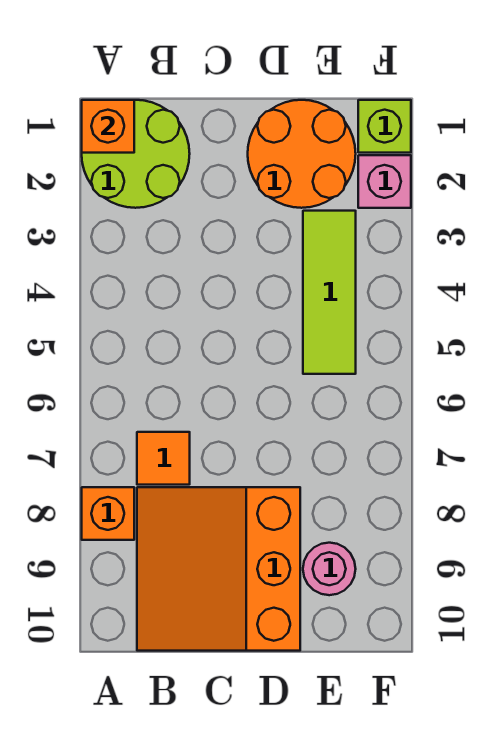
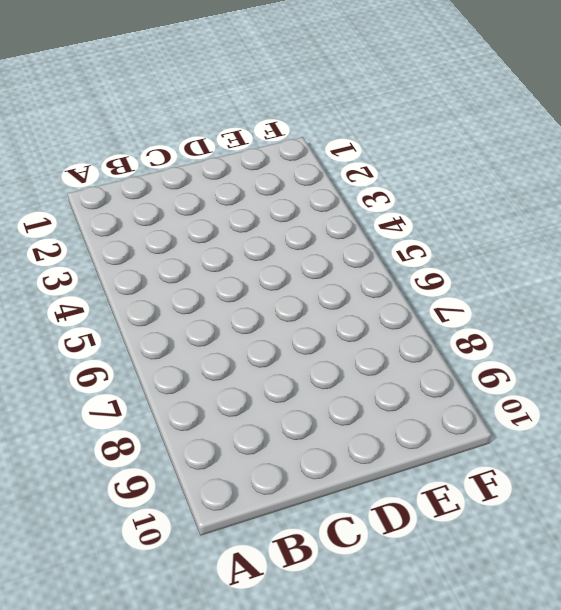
none -> lime round brick A1:B2 level 1
none -> orange brick A8 level 1

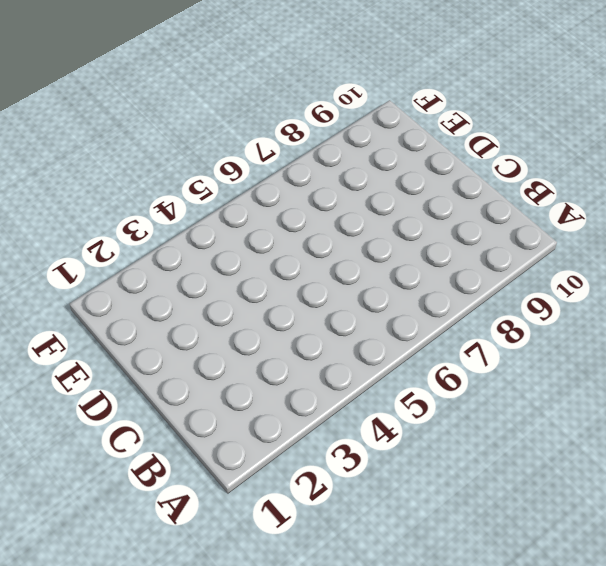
none -> lime round brick A1:B2 level 1
none -> orange brick A8 level 1

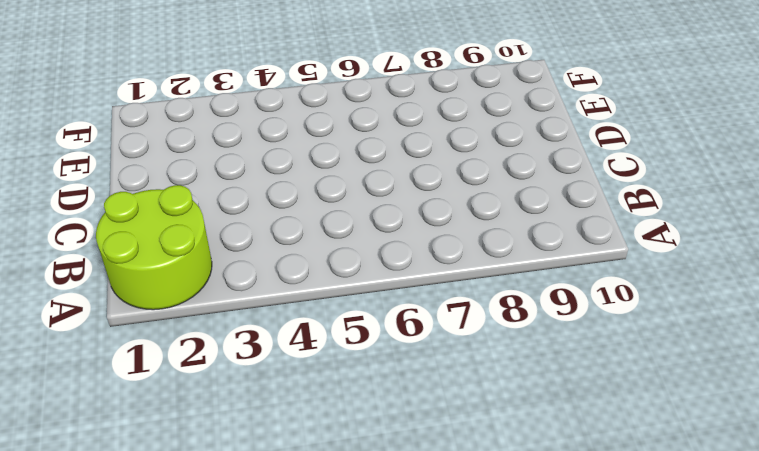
none -> orange brick A8 level 1
none -> orange tile B7 level 1

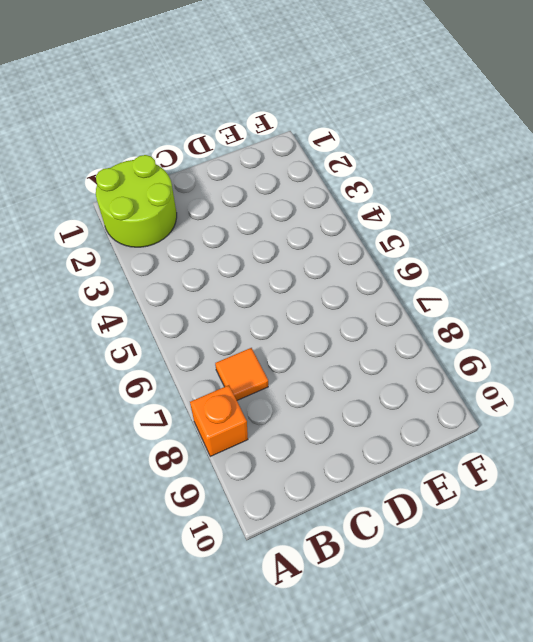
none -> orange slope B8:D10 level 1 top D
none -> orange round brick D1:E2 level 1

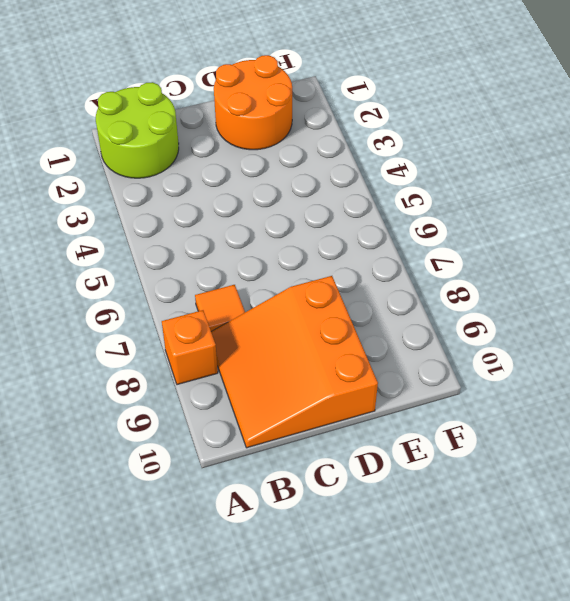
none -> lime tile E3:E5 level 1
none -> pink round brick E9 level 1

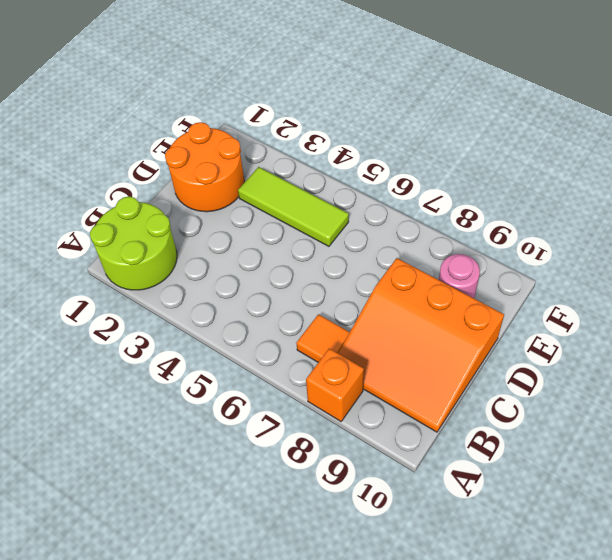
none -> lime brick F1 level 1
none -> pink brick F2 level 1

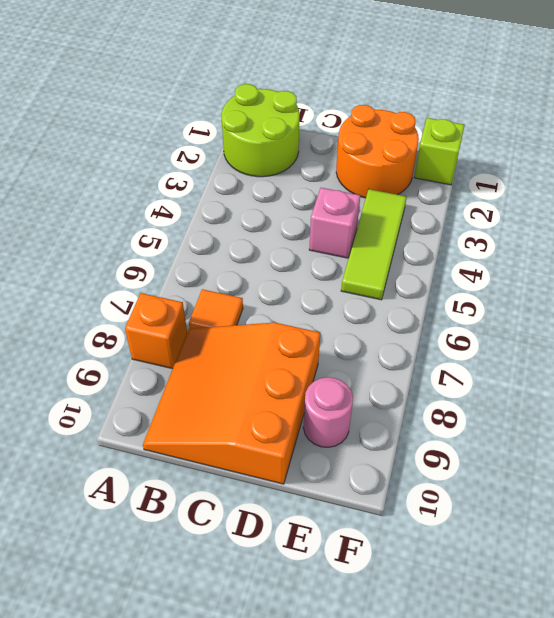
pink brick D4 level 1 -> pink brick F2 level 1
none -> orange brick A1 level 2

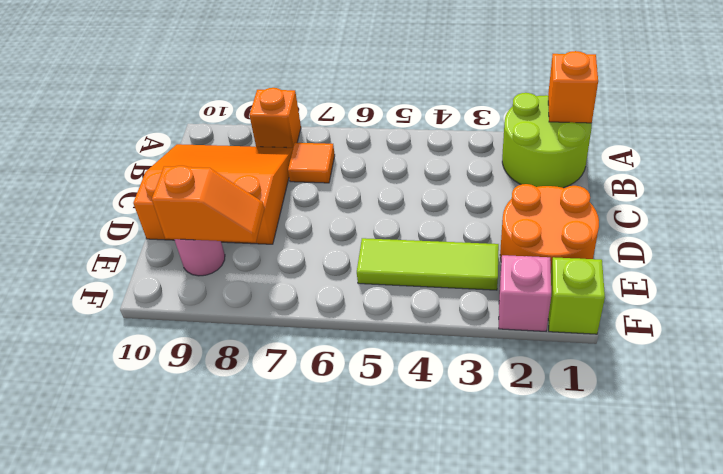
orange slope E8:E9 level 2 top 9 -> none

